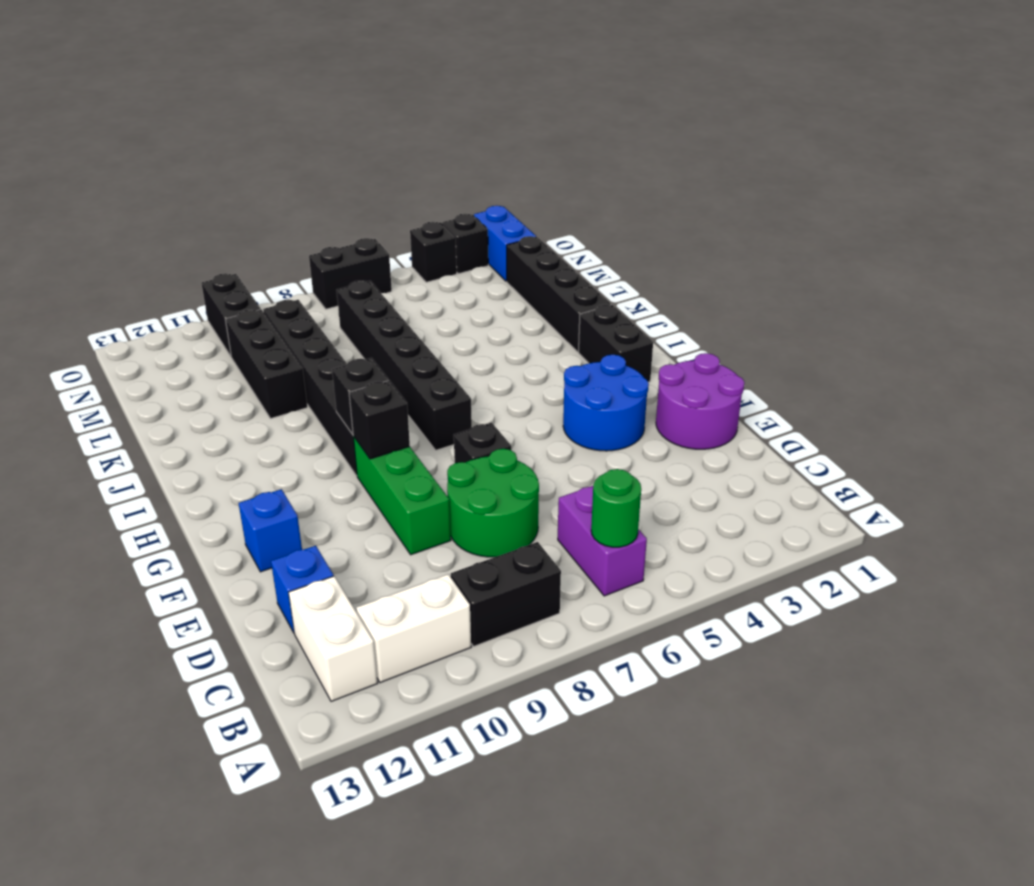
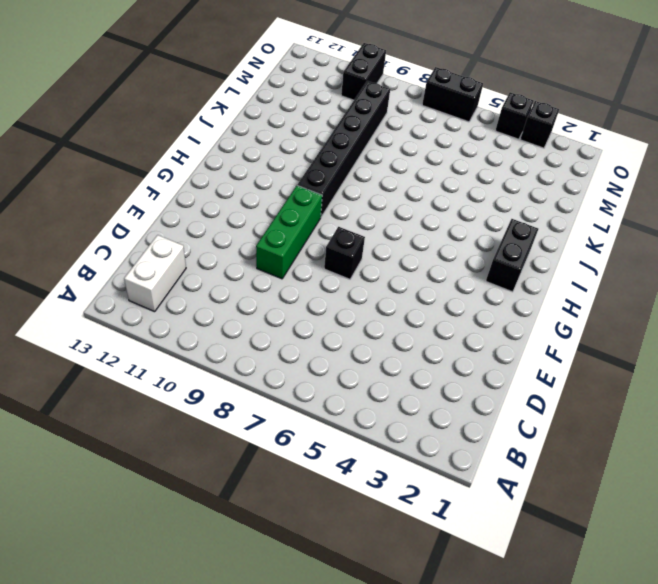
none -> purple brick B6:C6 level 1
none -> black brick B8:B9 level 1
none -> white brick B10:B11 level 1

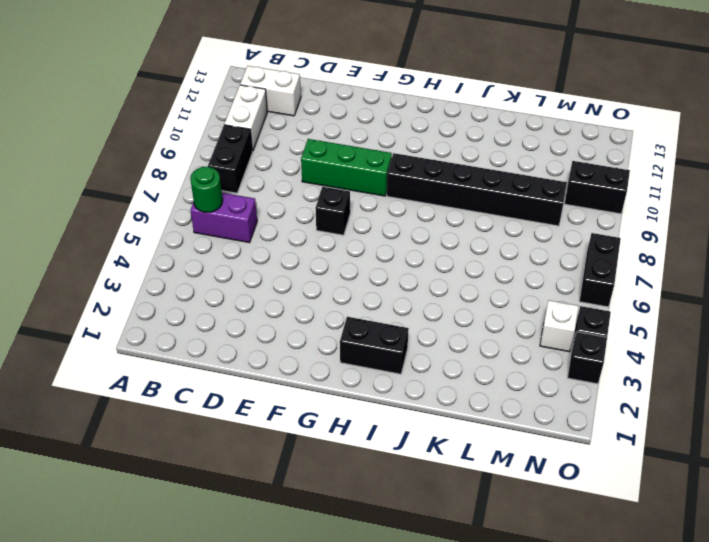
white brick N4 level 1 -> none
none -> green round brick D7:E8 level 1
none -> blue brick D12 level 1
none -> purple round brick E1:F2 level 1

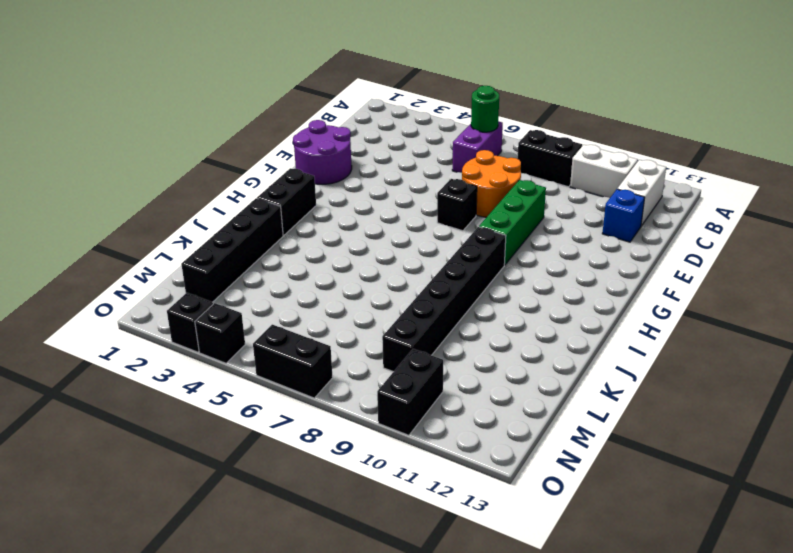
orange round brick D7:E8 level 1 -> green round brick D7:E8 level 1
none -> blue round brick F3:G4 level 1
none -> blue brick F12 level 1
none -> black brick H7:M7 level 1

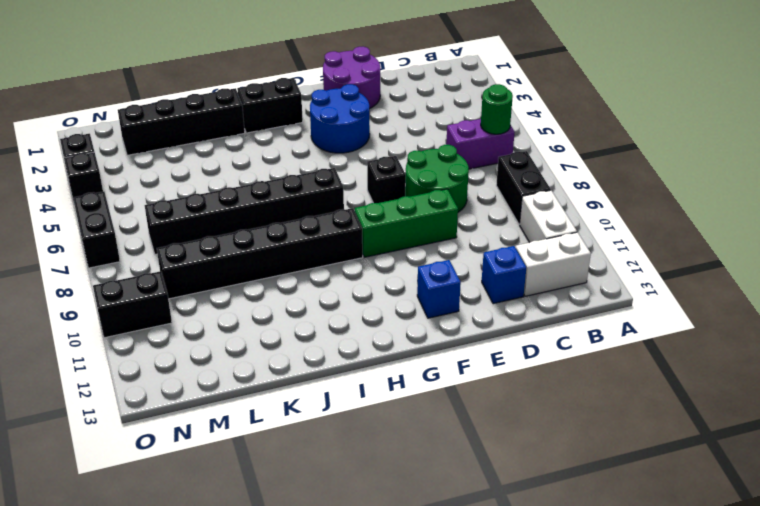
none -> black brick K10:M10 level 1
none -> blue brick N2:O2 level 1
none -> black brick G9 level 2

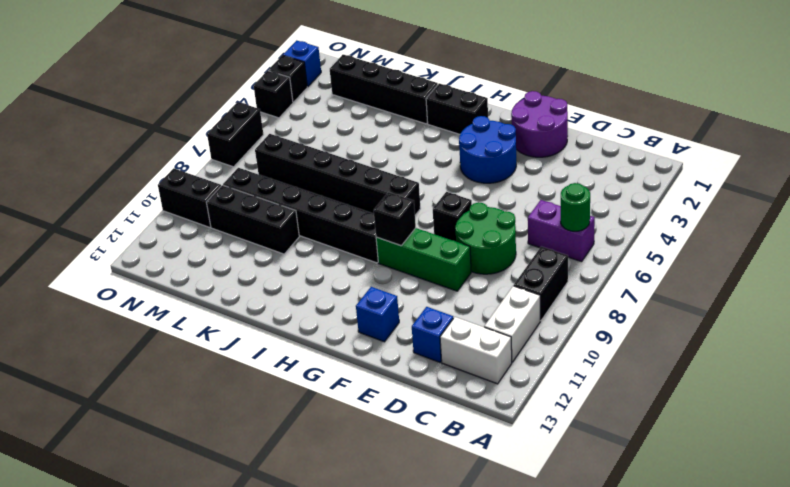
blue brick O2 level 1 -> blue brick N2:O2 level 1
none -> black brick H9 level 2

